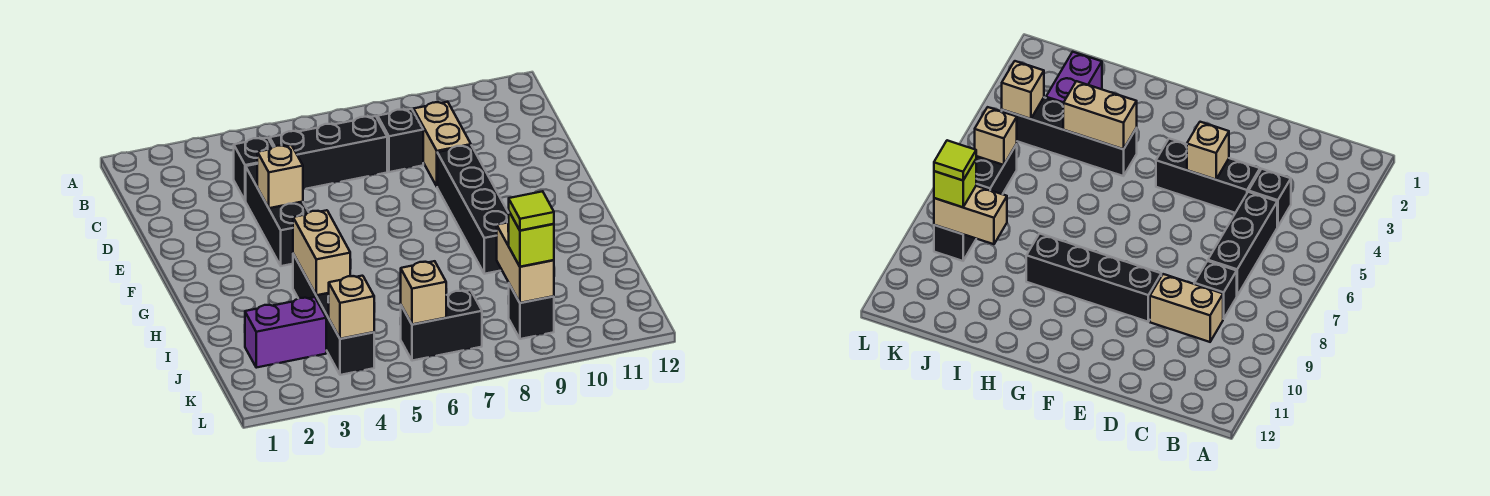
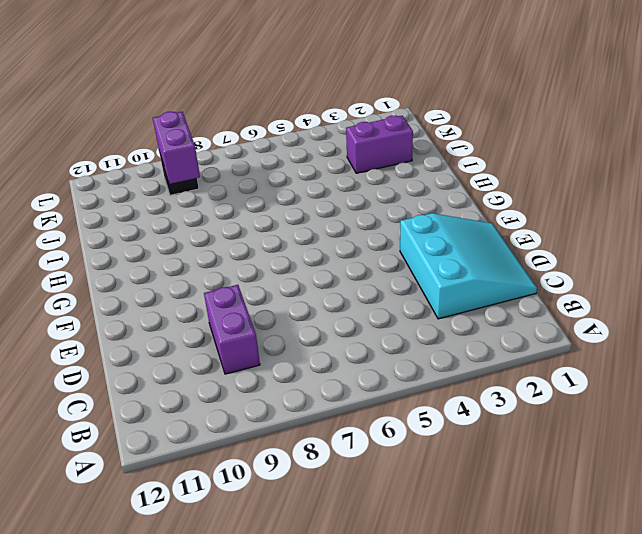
cyan slope C1:E3 level 1 top 3 -> none
purple brick C9:D9 level 1 -> tan brick C9:D9 level 1
purple brick J9:K9 level 2 -> tan brick J9:K9 level 2
none -> black brick C4 level 1
none -> black brick C5:C7 level 1
none -> black brick C8 level 1

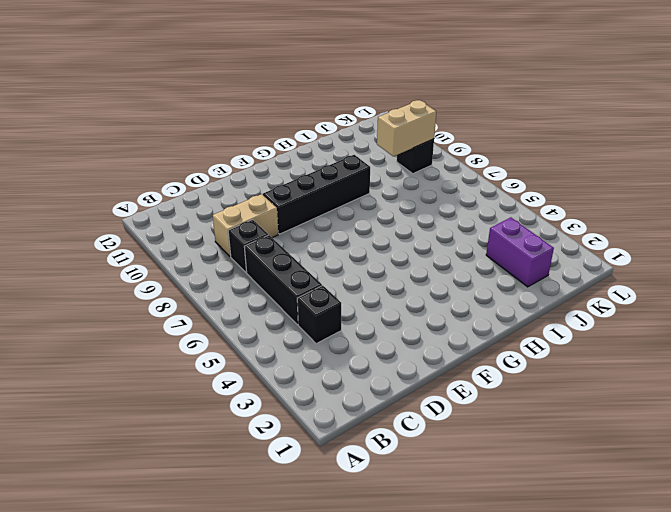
none -> black brick D4:F4 level 1
none -> black brick H4:K4 level 1
none -> black brick K6:K7 level 1

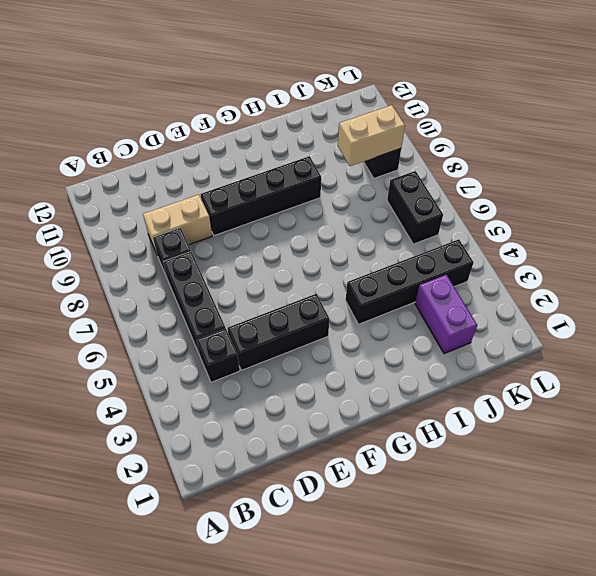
none -> tan brick E4 level 2
none -> tan brick H4:I4 level 2
none -> tan brick K4 level 2

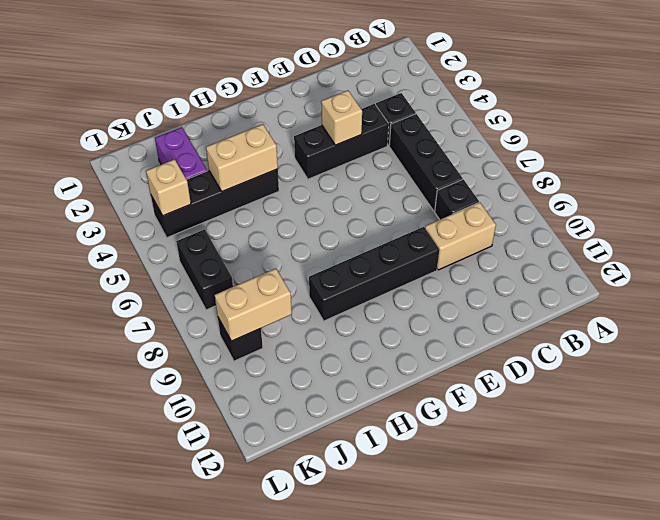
none -> tan brick K6 level 2
none -> lime brick K9 level 3
none -> lime tile K9 level 4

